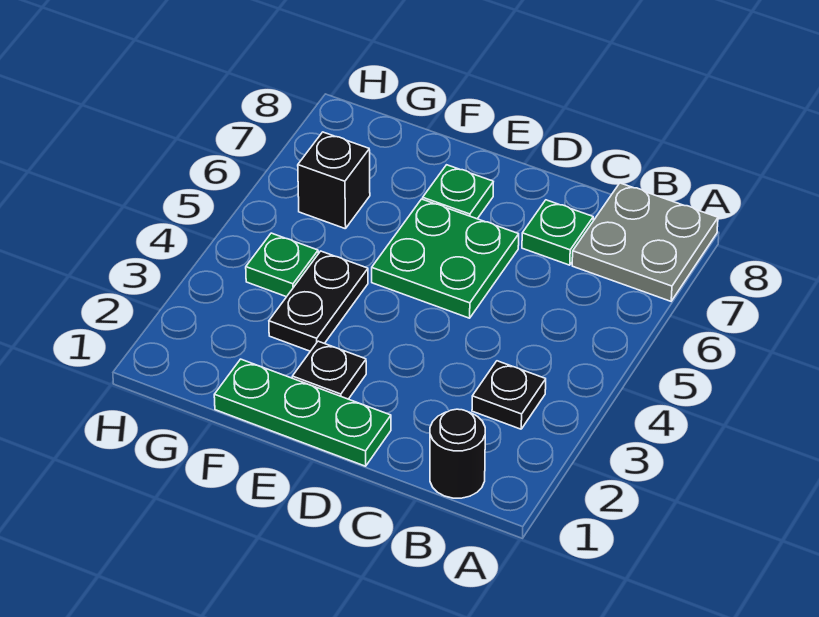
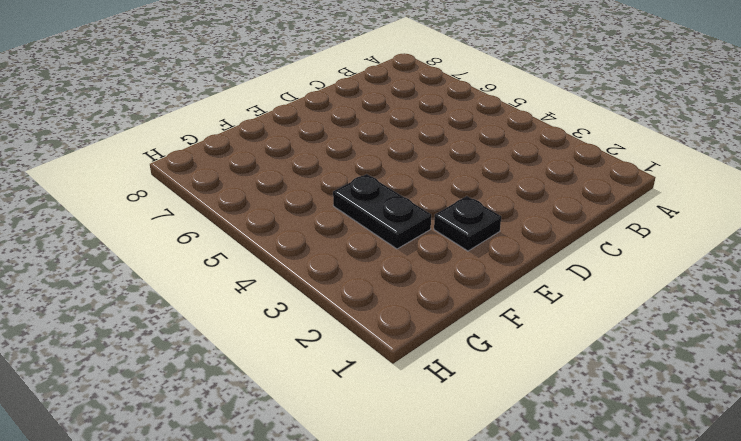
none -> grey plate A7:B8 level 1
none -> black round brick B1 level 1

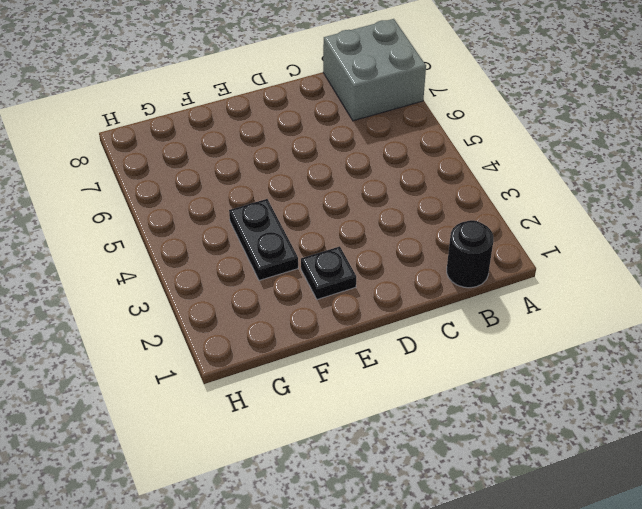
grey brick A7:B8 level 1 -> grey plate A7:B8 level 1
none -> black plate B3 level 1
none -> green plate C7 level 1

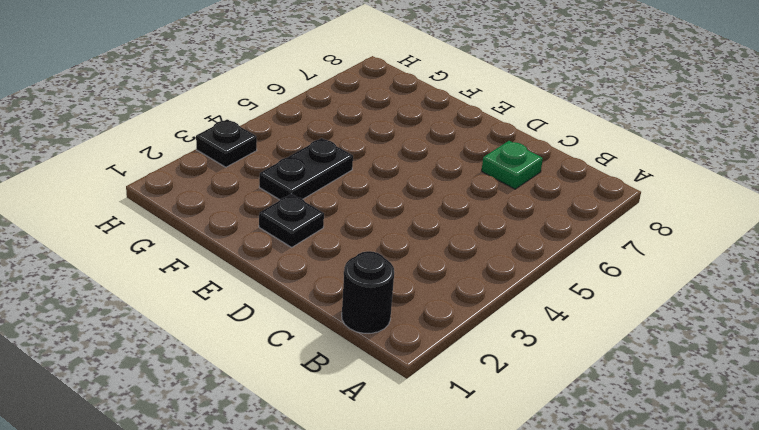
black plate H3 level 1 -> black plate B3 level 1
none -> grey plate A7:B8 level 1
none -> green plate D1:F1 level 1

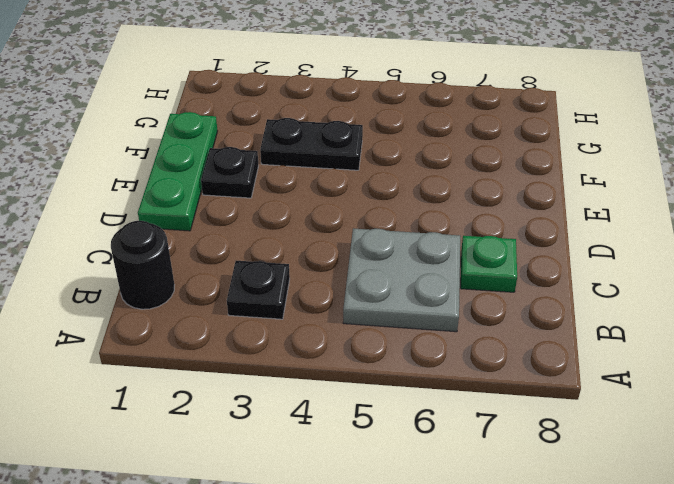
grey plate B5:C6 level 1 -> grey plate A7:B8 level 1
none -> green plate D5:E6 level 1
none -> green plate E7 level 1

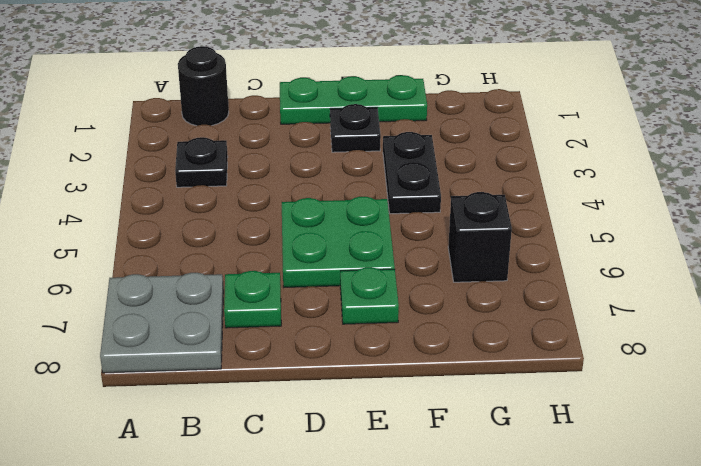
none -> green plate G4 level 1

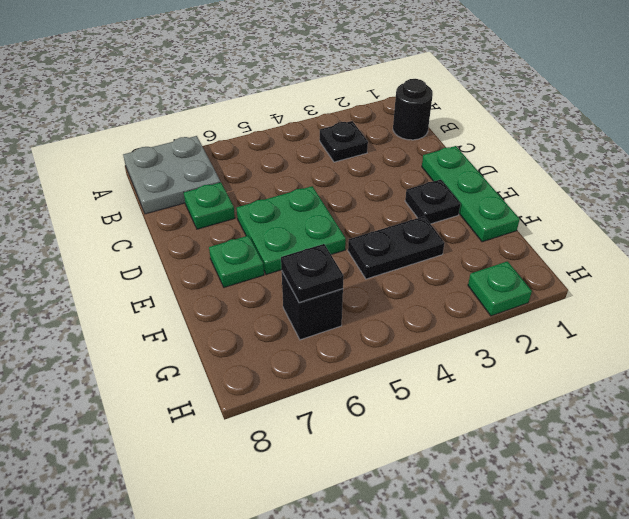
black plate G6 level 2 -> none
green plate H2 level 1 -> green plate G4 level 1

